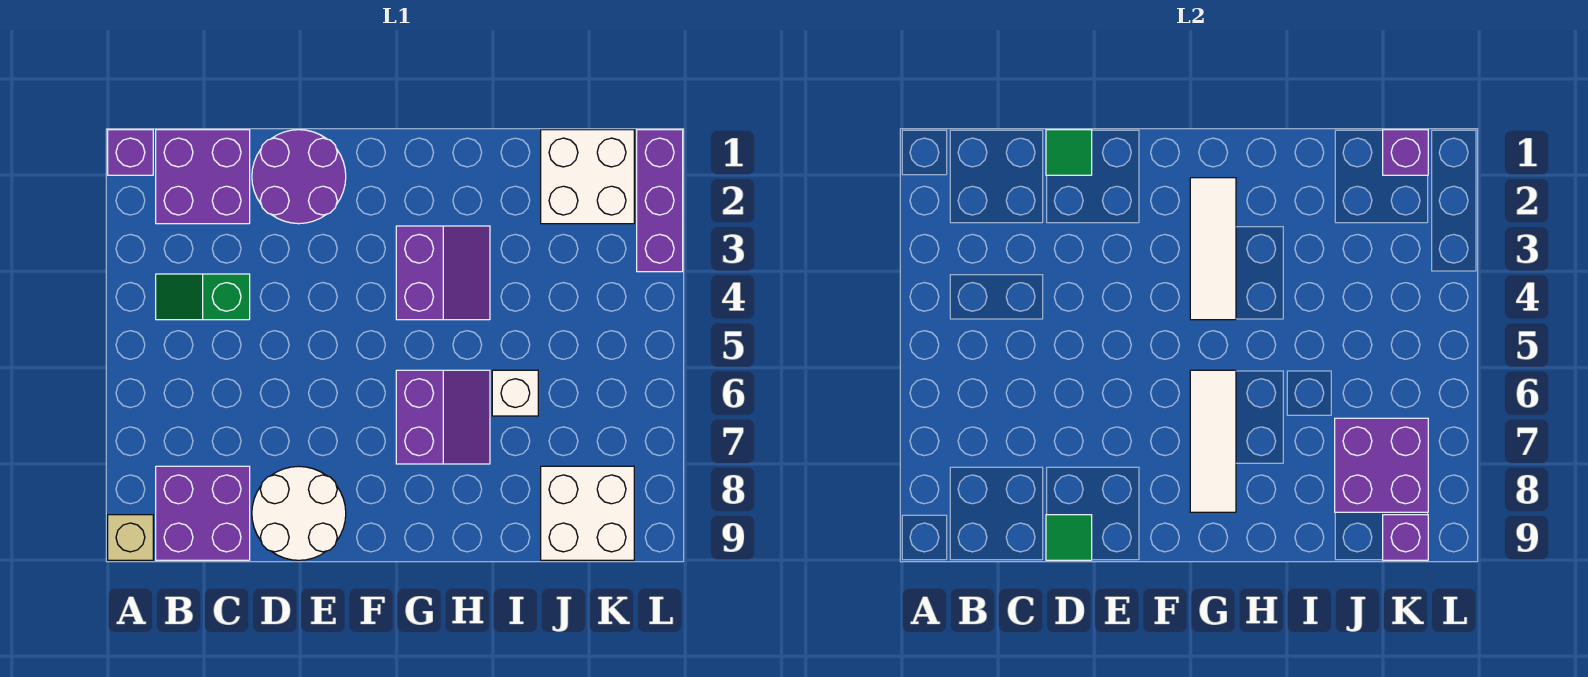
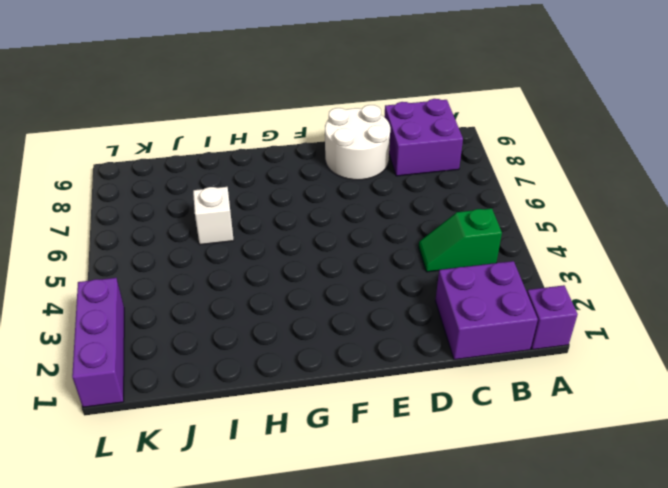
green slope B4:C4 level 1 top B -> green slope B4:C4 level 1 top C
none -> tan brick A9 level 1
none -> purple round brick D1:E2 level 1
none -> purple slope G3:H4 level 1 top G

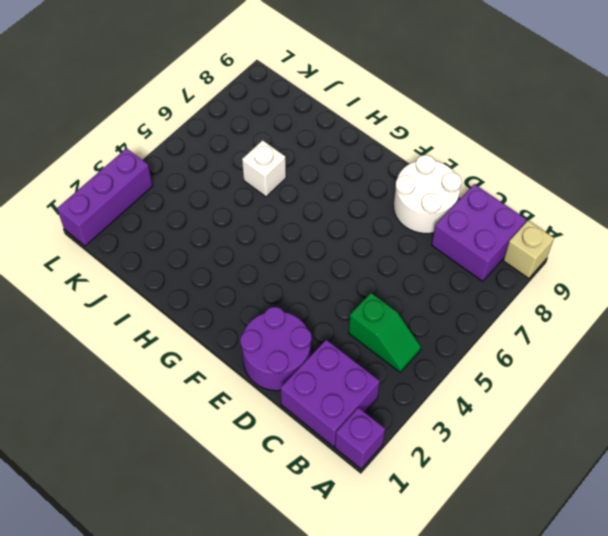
none -> purple slope G3:H4 level 1 top G
none -> purple slope G6:H7 level 1 top G
none -> white brick J1:K2 level 1

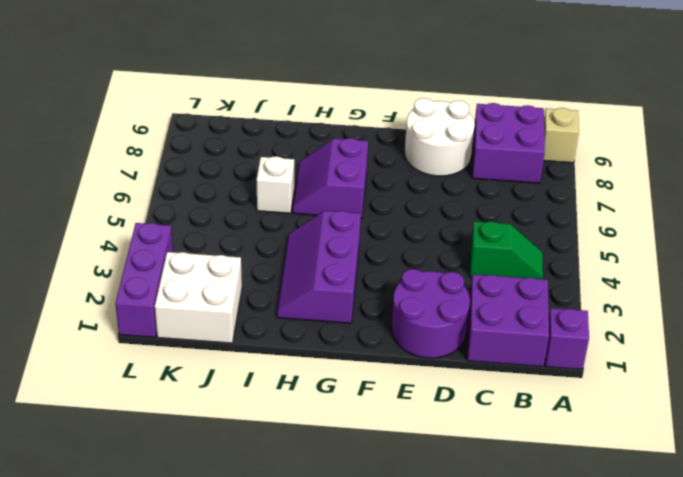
purple slope G2:H4 level 1 top G -> purple slope G3:H4 level 1 top G
none -> white brick J8:K9 level 1
none -> green tile D1 level 2
none -> green tile D9 level 2

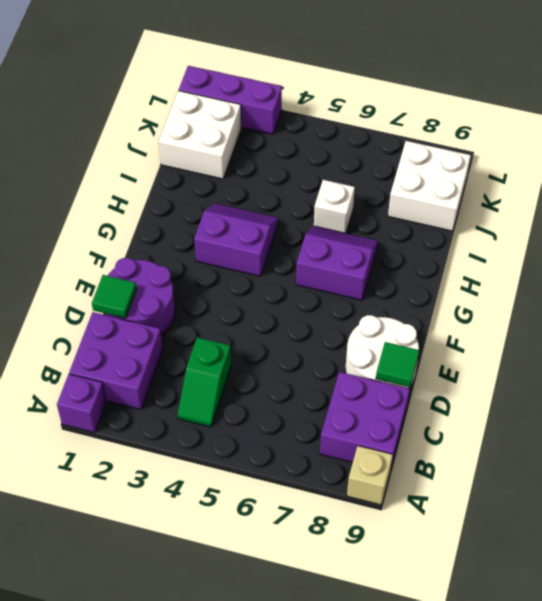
none -> white tile G2:G4 level 2
none -> white tile G6:G8 level 2
none -> purple brick J7:K8 level 2

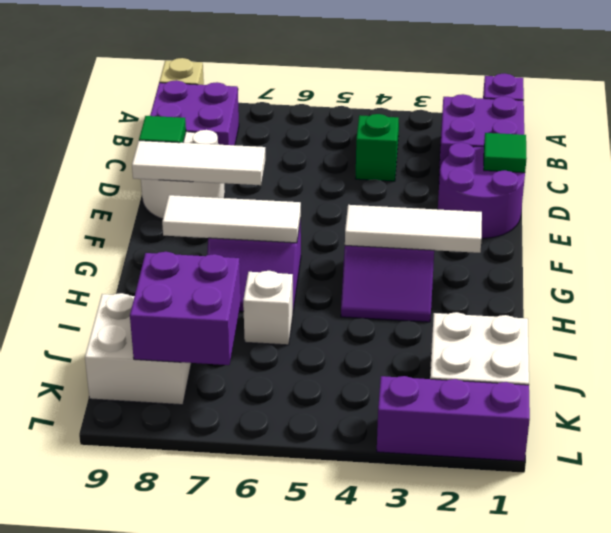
white tile E7:E9 level 2 -> none
none -> purple brick K1 level 2
none -> purple brick K9 level 2

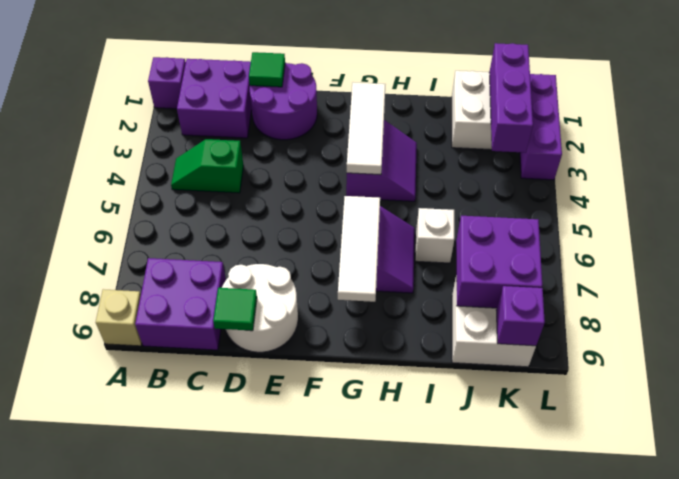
purple brick K1:K3 level 2 -> purple brick K1 level 2

